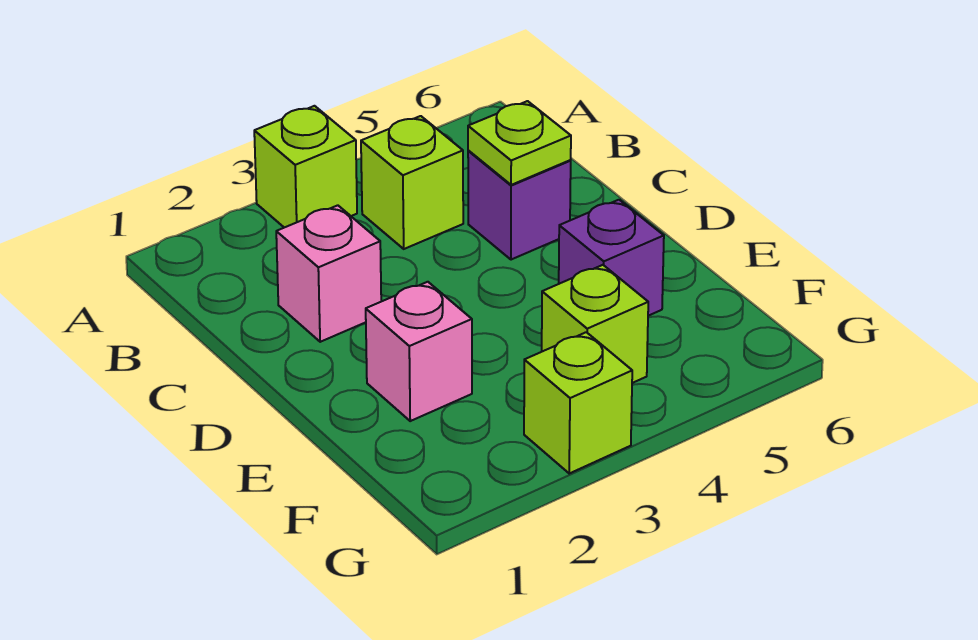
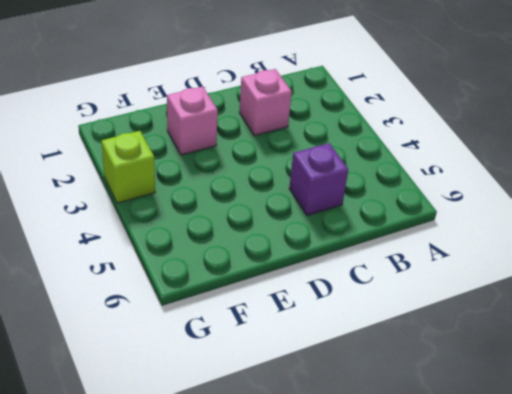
none -> lime brick A3 level 1
none -> lime brick B4 level 1

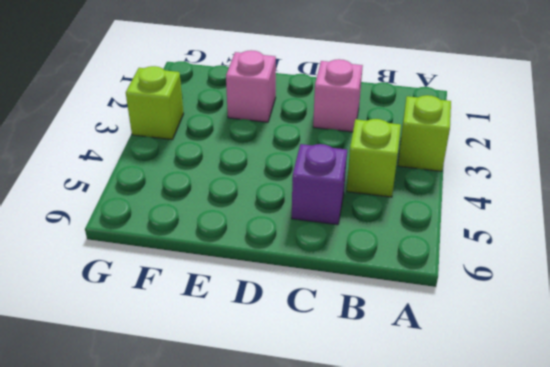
none -> purple brick E5 level 1
none -> lime brick F4 level 1

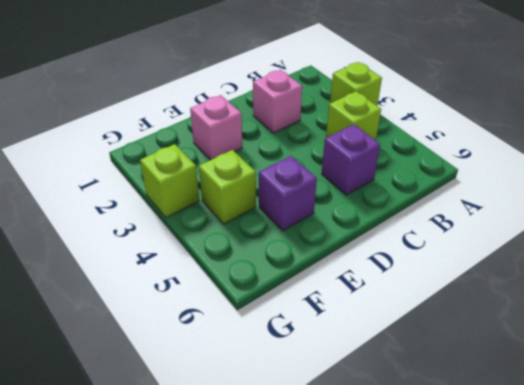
none -> lime plate C5 level 2

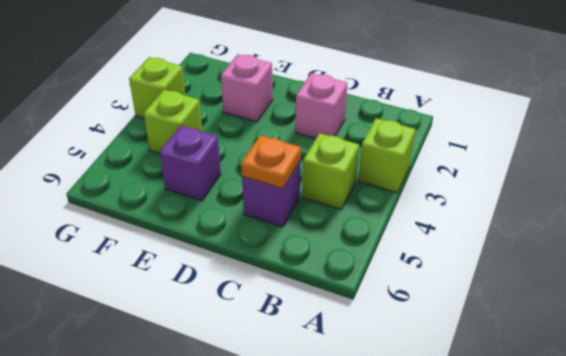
orange plate C5 level 2 -> lime plate C5 level 2

